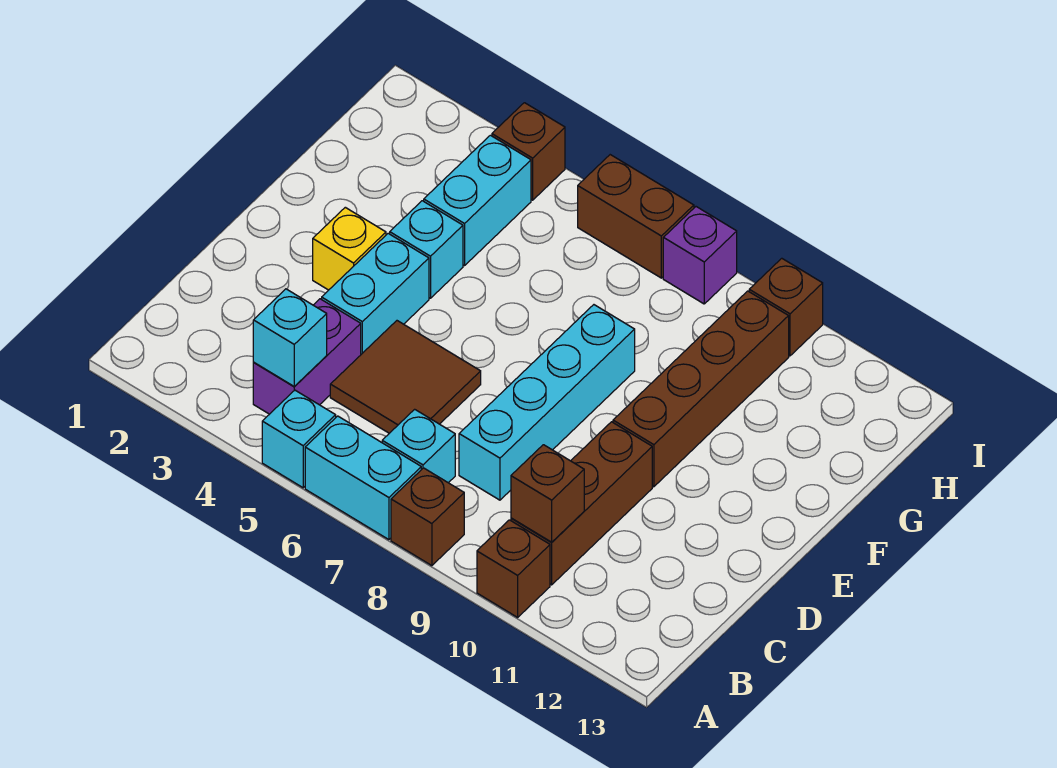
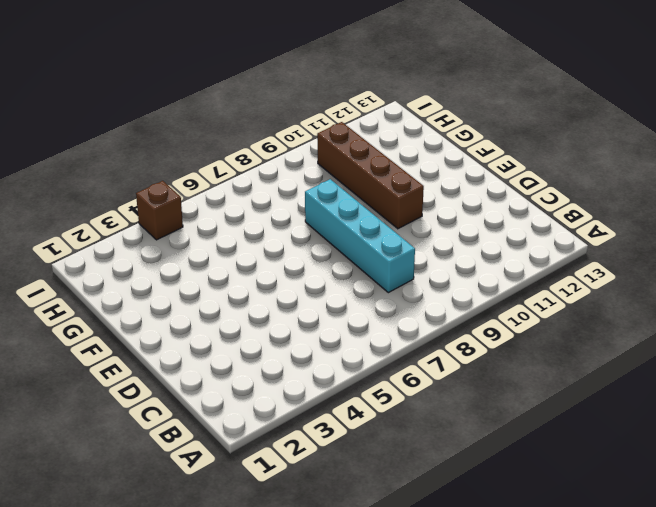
none -> cyan brick A5 level 1
none -> cyan brick A6:A7 level 1
none -> brown brick A8 level 1

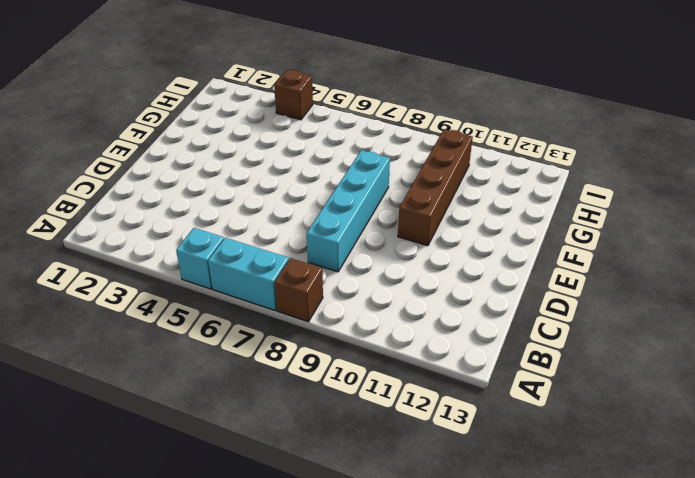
none -> brown brick A10 level 1
none -> purple brick B4:C4 level 1
none -> cyan brick B7 level 1

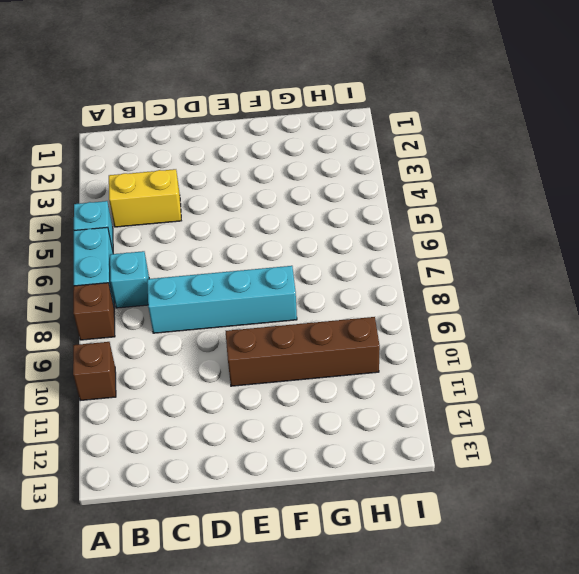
yellow brick B4:C4 level 1 -> purple brick B4:C4 level 1
none -> brown brick B10:D10 level 1
none -> brown tile C5:D6 level 1
none -> cyan brick D4:E4 level 1

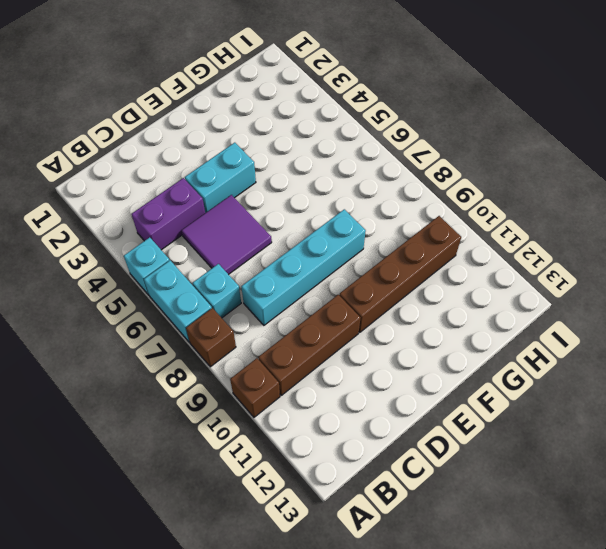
purple tile C5:D6 level 1 -> brown tile C5:D6 level 1
none -> yellow brick E3 level 1
none -> cyan brick F4 level 1
none -> cyan brick G4:H4 level 1

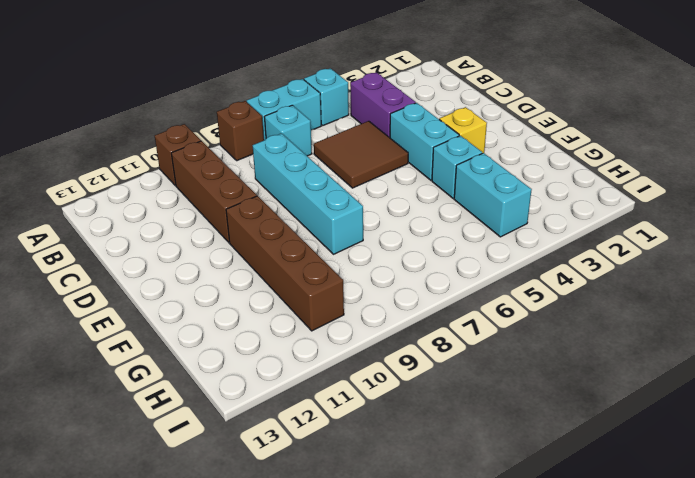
none -> brown brick I4 level 1
none -> brown brick I6:I7 level 1
none -> purple brick I8 level 1

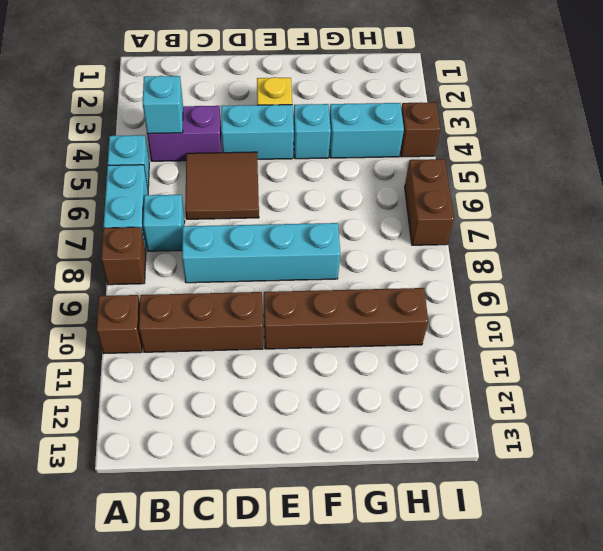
none -> purple brick I8 level 1
none -> brown brick I10 level 1
none -> brown brick B10 level 2

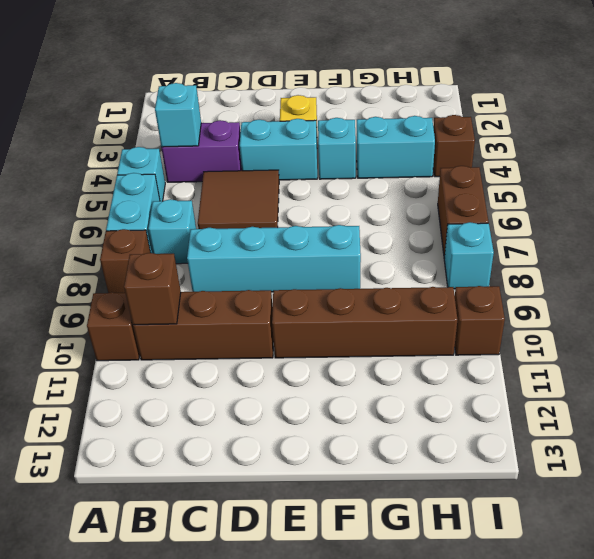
cyan brick I8 level 1 -> purple brick I8 level 1

